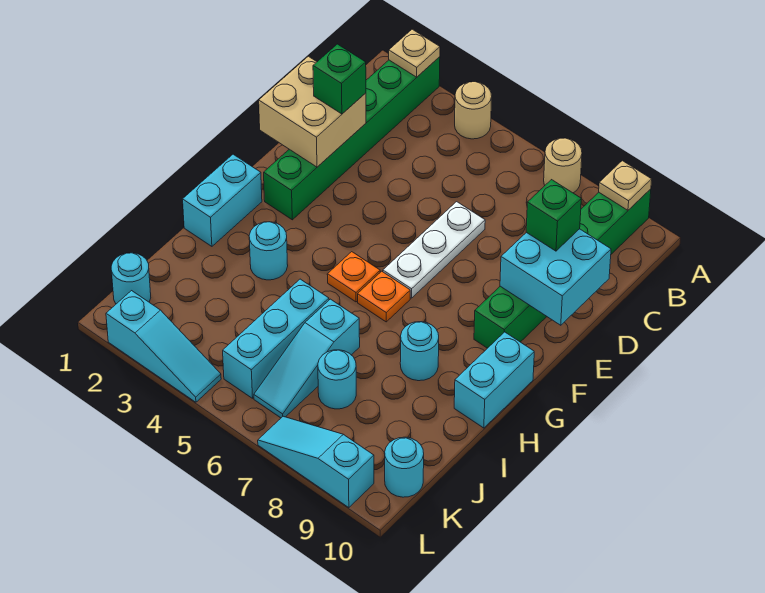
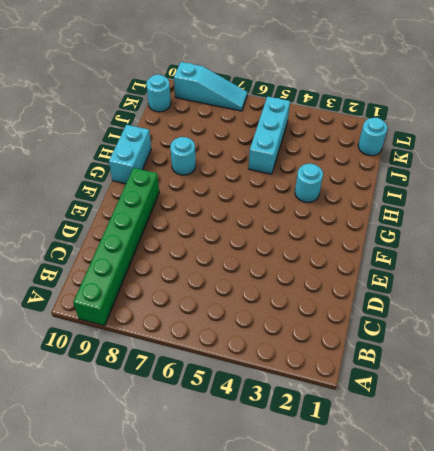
none -> green brick A2:F2 level 1
none -> tan round brick A4 level 1
none -> tan round brick A7 level 1

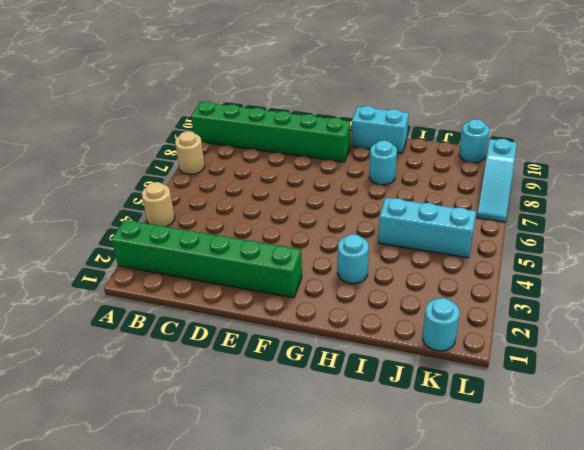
none -> white plate D6:F6 level 1
none -> cyan brick G1:H1 level 1
none -> orange plate G5 level 1

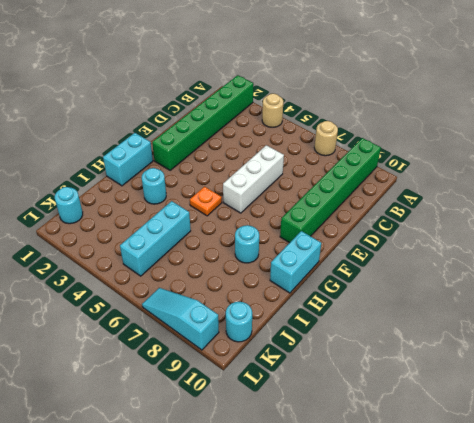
white brick D6:F6 level 1 -> white plate D6:F6 level 1
none -> orange plate G6 level 1
none -> cyan slope I6:K6 level 1 top I
none -> cyan round brick J7 level 1

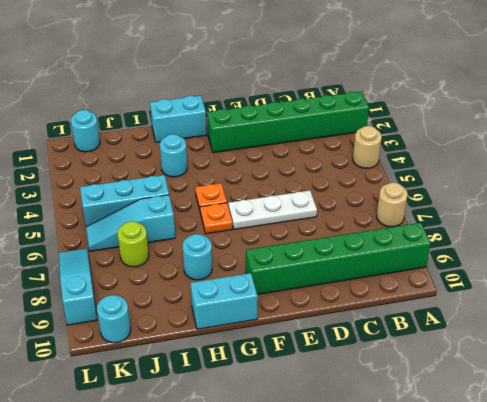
lime round brick J7 level 1 -> cyan round brick J7 level 1
none -> cyan slope L2:L4 level 1 top 2
none -> tan plate A2 level 2
none -> tan plate A9 level 2

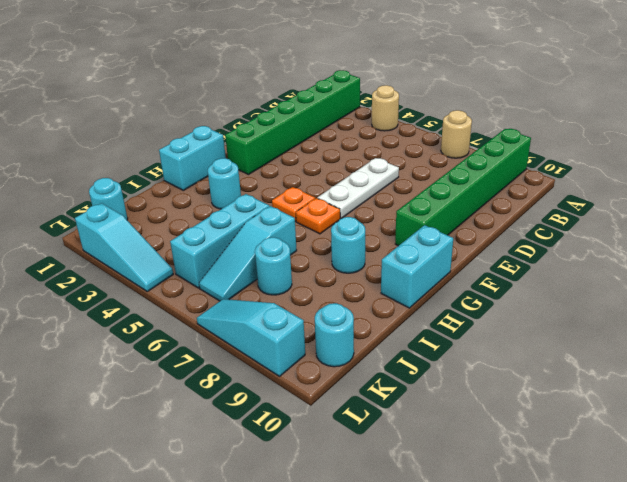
none -> tan plate A2 level 2
none -> tan plate A9 level 2
none -> tan brick D1:E2 level 2

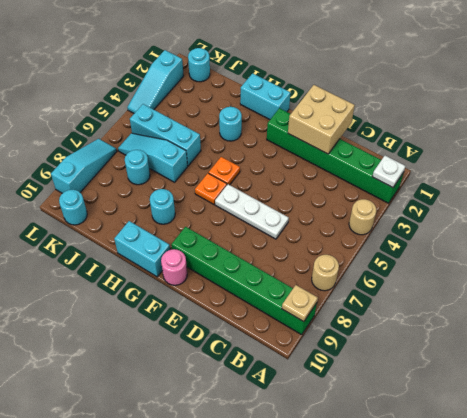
white plate A2 level 2 -> tan plate A2 level 2
pink round brick F10 level 1 -> none
none -> cyan brick D9:E10 level 2
none -> green brick D2 level 3
none -> green brick D9 level 3

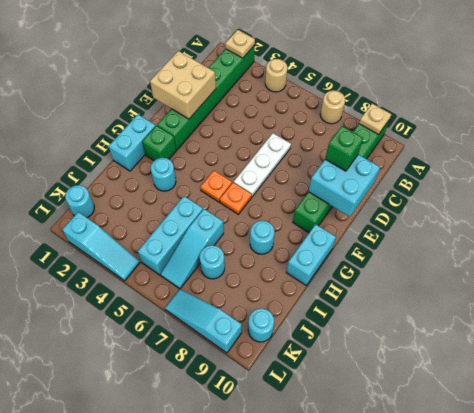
green brick G2 level 1 -> green brick D2 level 3

